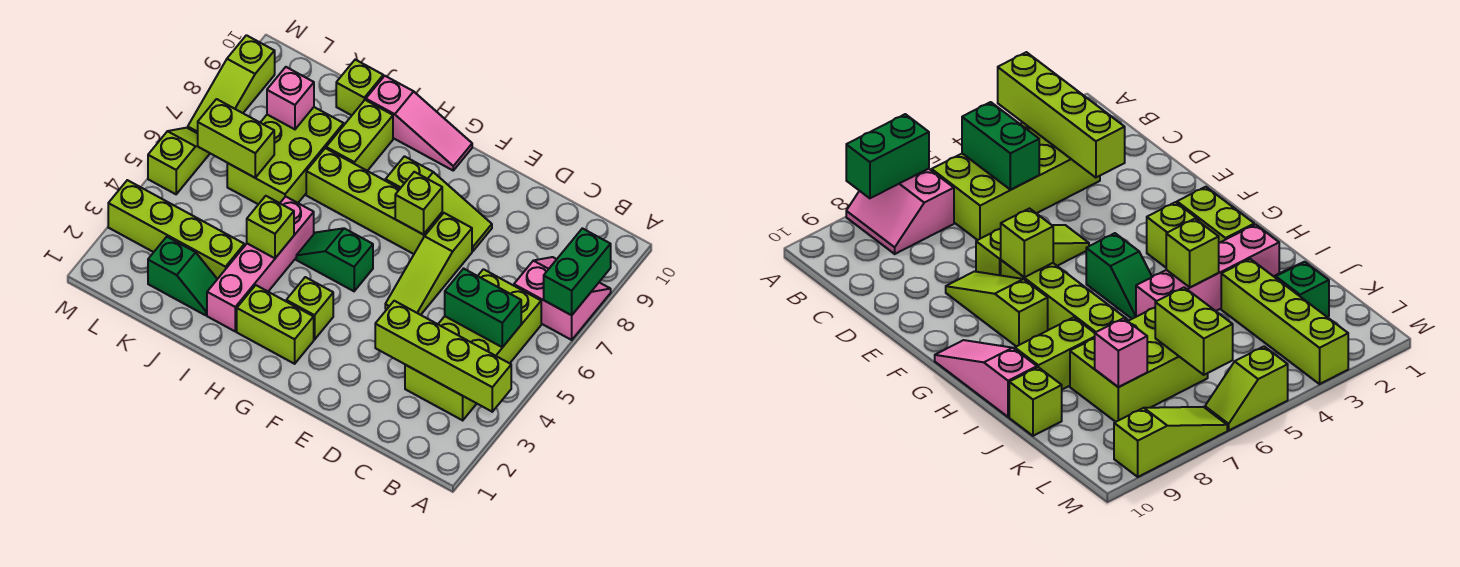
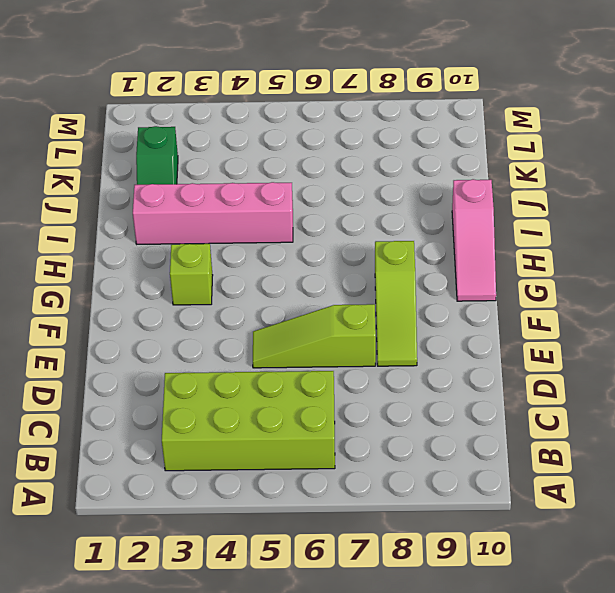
none -> pink slope A7:B8 level 1 top 7
none -> lime brick F7:I7 level 1
none -> lime brick G2:H2 level 1

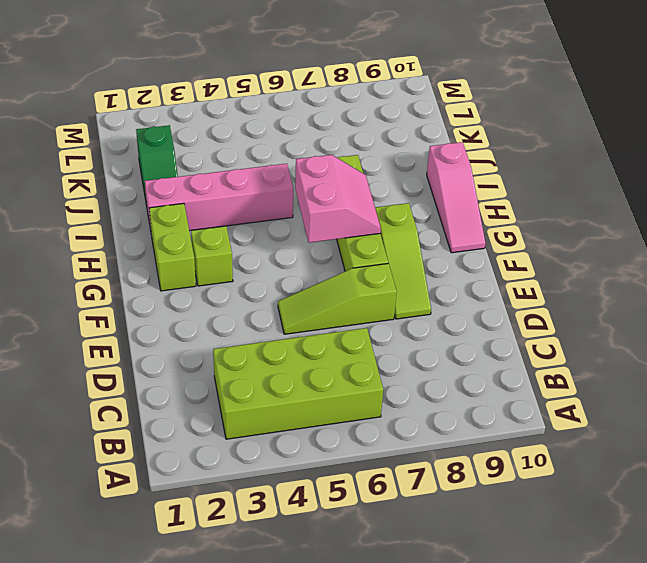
pink slope G6:H7 level 2 top 6 -> pink slope A7:B8 level 1 top 7
none -> green slope G5:H5 level 1 top G
none -> lime brick I8:I9 level 1
none -> lime brick J3:M3 level 1

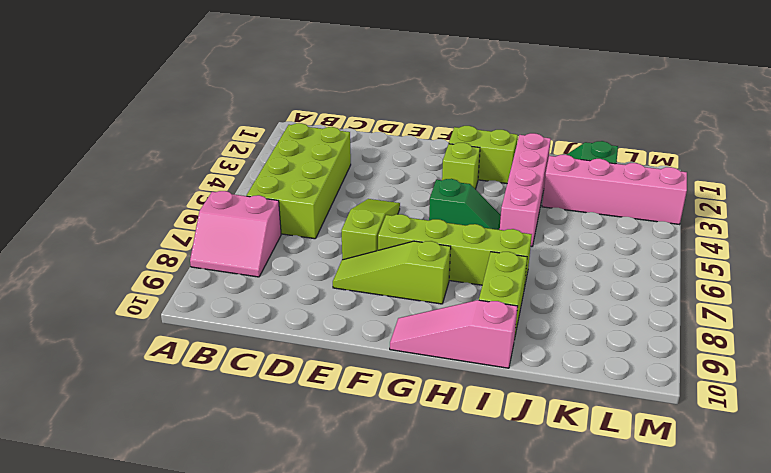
pink brick J3:M3 level 1 -> lime brick J3:M3 level 1
none -> lime brick J6:K8 level 1
none -> lime brick J10 level 1
none -> lime slope M5:M6 level 1 top 5

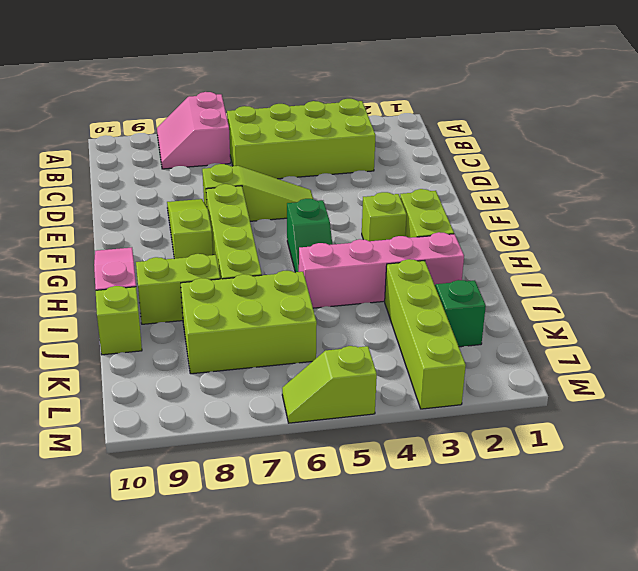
none -> lime slope M7:M9 level 1 top 9
none -> lime brick A3:D3 level 2
none -> green brick A7:A8 level 2

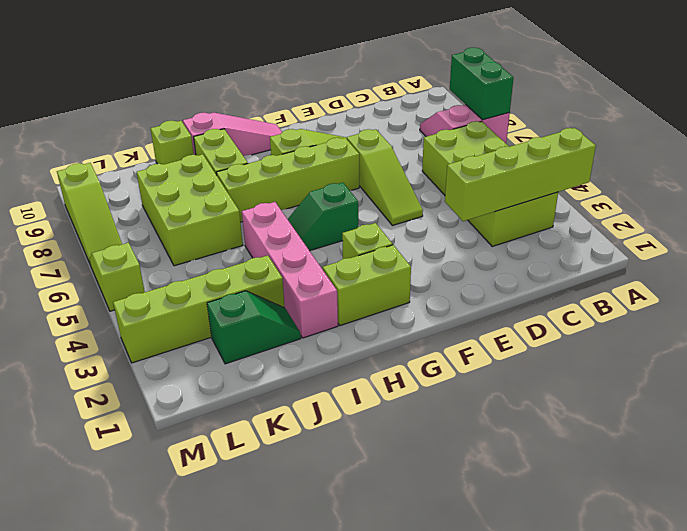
none -> green brick B5:C5 level 2
none -> lime brick F7 level 2
none -> lime brick I4 level 2

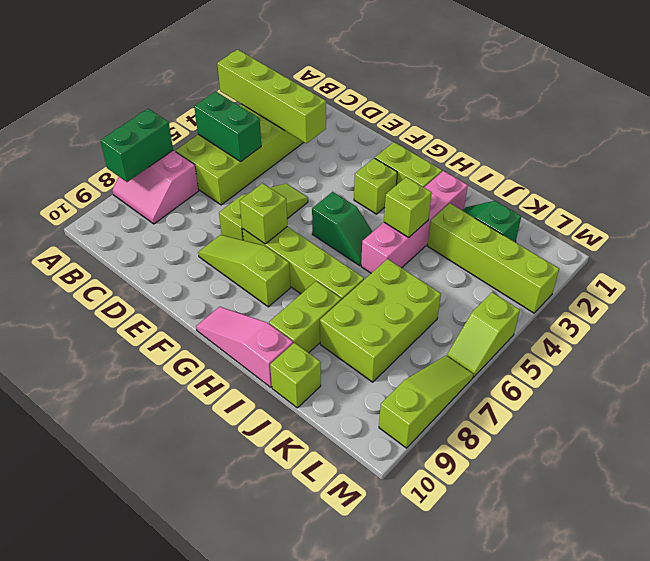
none -> lime brick K6:L6 level 2
none -> pink brick K8 level 2

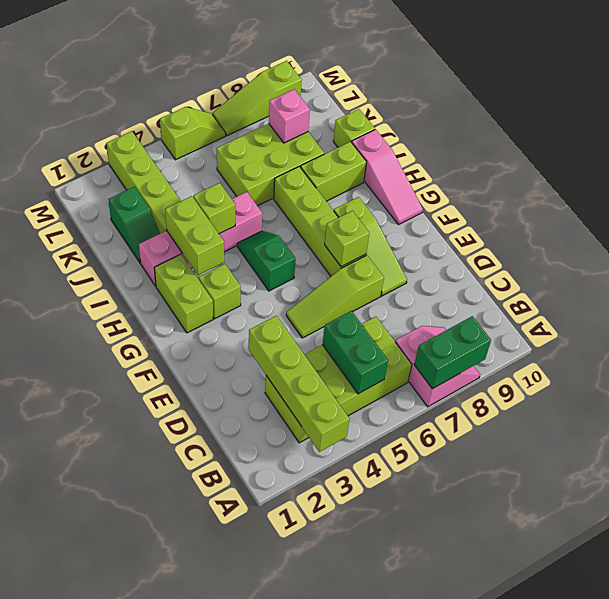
lime brick H3:I3 level 2 -> lime brick K6:L6 level 2

